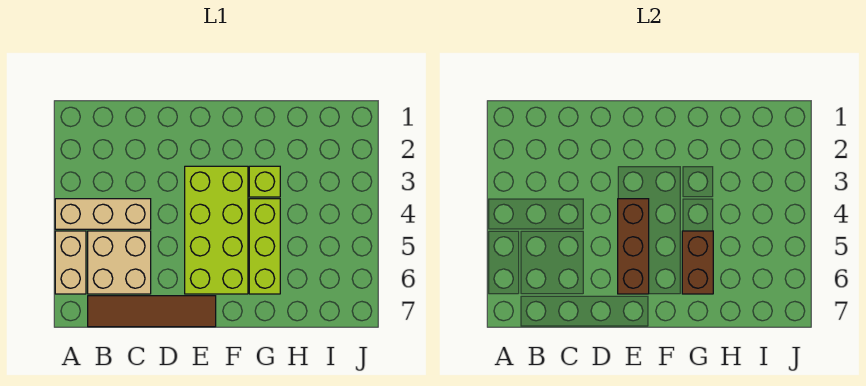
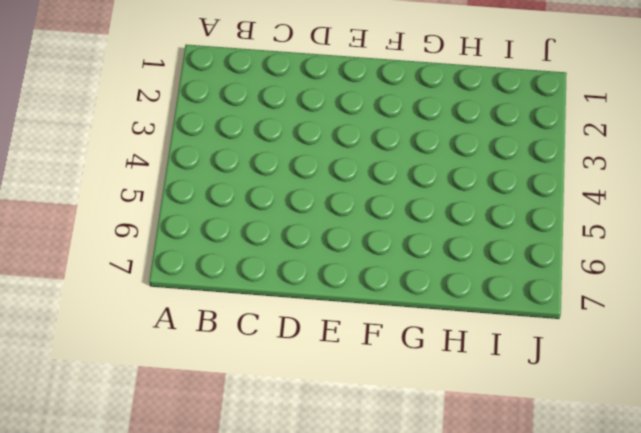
none -> tan brick A4:C4 level 1
none -> tan brick A5:A6 level 1

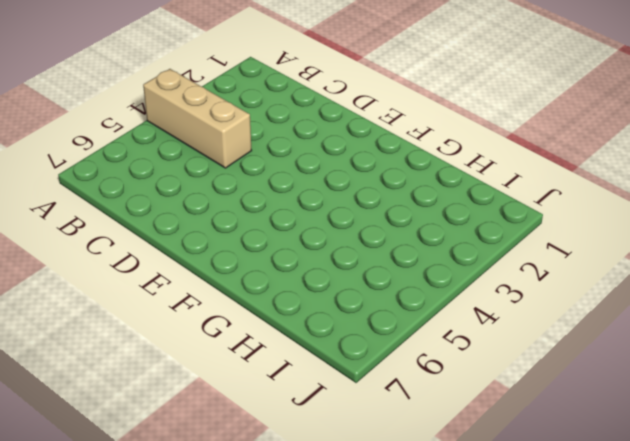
none -> tan brick A5:A6 level 1
none -> tan brick B5:C6 level 1

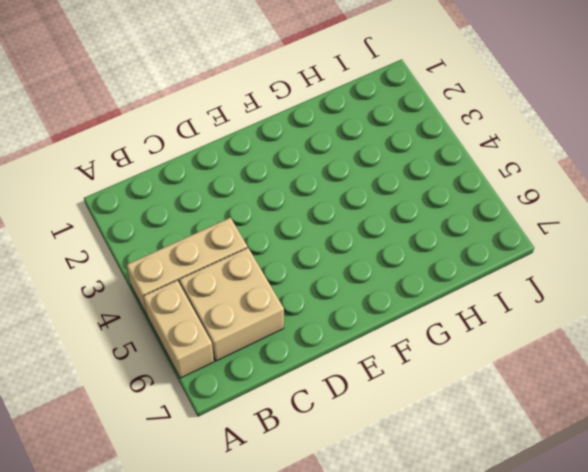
none -> brown tile B7:E7 level 1
none -> lime brick E3:F6 level 1

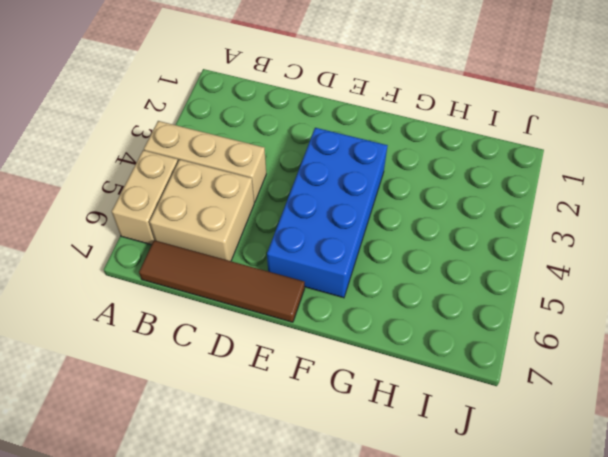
blue brick E3:F6 level 1 -> lime brick E3:F6 level 1
none -> lime brick G3 level 1
none -> lime brick G4:G6 level 1

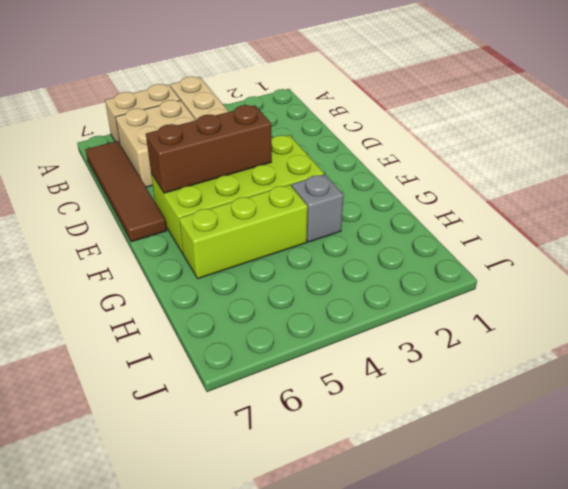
grey brick G3 level 1 -> lime brick G3 level 1
none -> brown brick G5:G6 level 2

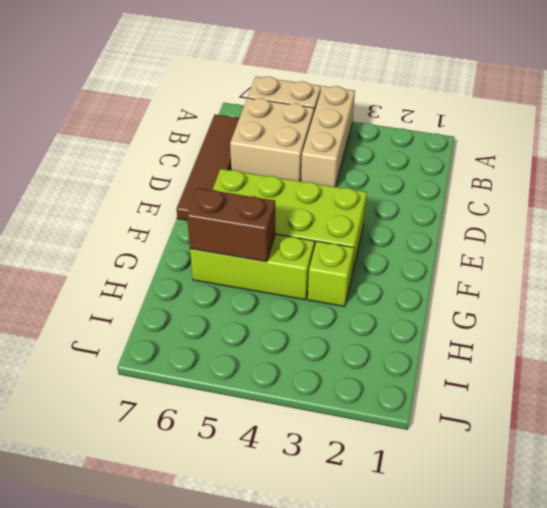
none -> brown brick E4:E6 level 2

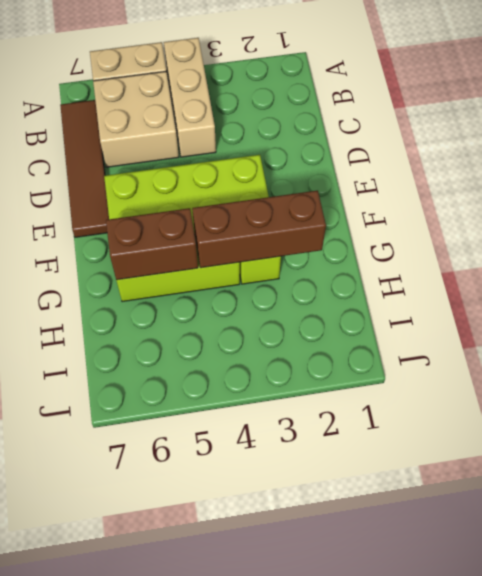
brown brick G2:G4 level 2 -> brown brick E4:E6 level 2

